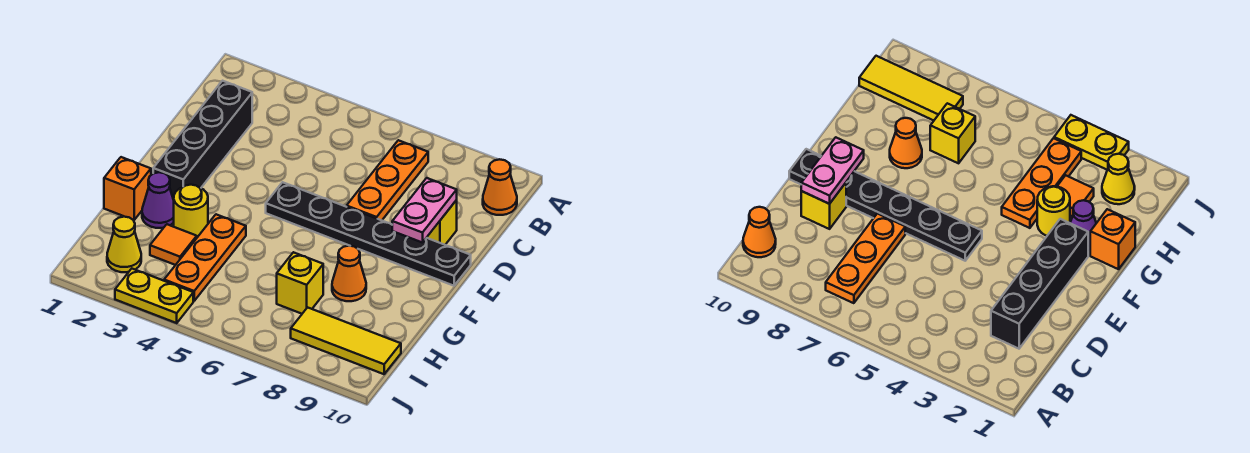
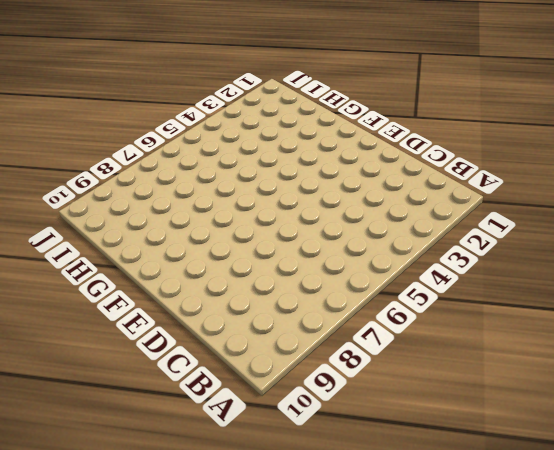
none -> orange plate B7:D7 level 1
none -> orange cone B10 level 1
none -> black brick C2:F2 level 1

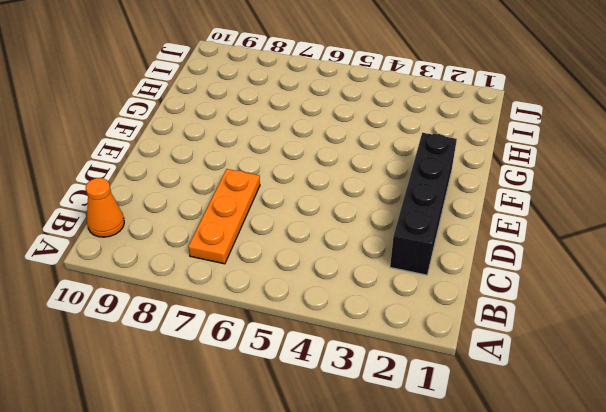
none -> yellow brick D9 level 1
none -> black plate E5:E10 level 1
none -> orange brick G1 level 1

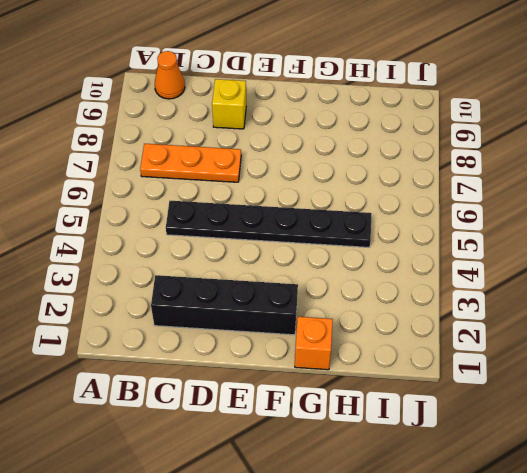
black plate C5:H5 level 1 -> black plate E5:E10 level 1
none -> purple cone G2 level 1
none -> yellow round brick G3 level 1
none -> orange plate G4:I4 level 1

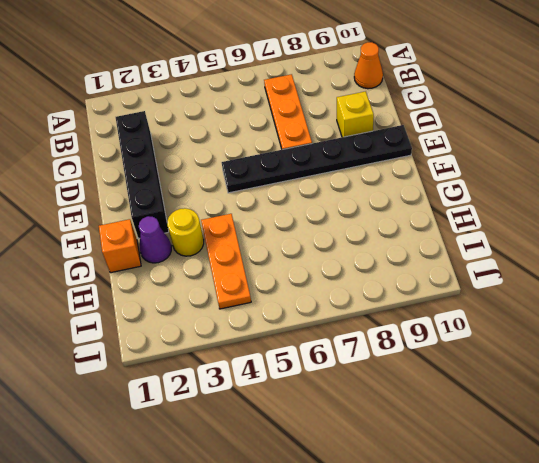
none -> orange cone G8 level 1
none -> orange tile H3 level 1
none -> yellow brick H7 level 1

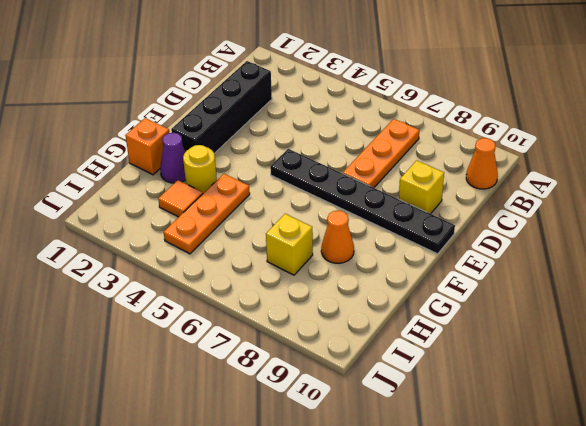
none -> yellow cone I2 level 1
none -> yellow tile I8:I10 level 1
none -> yellow plate J3:J4 level 1

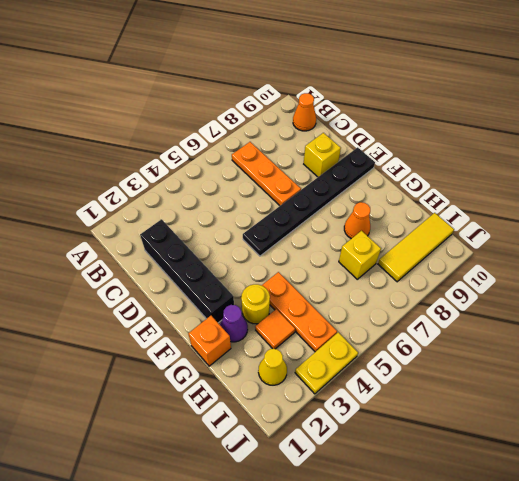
none -> pink plate D9:E9 level 2

